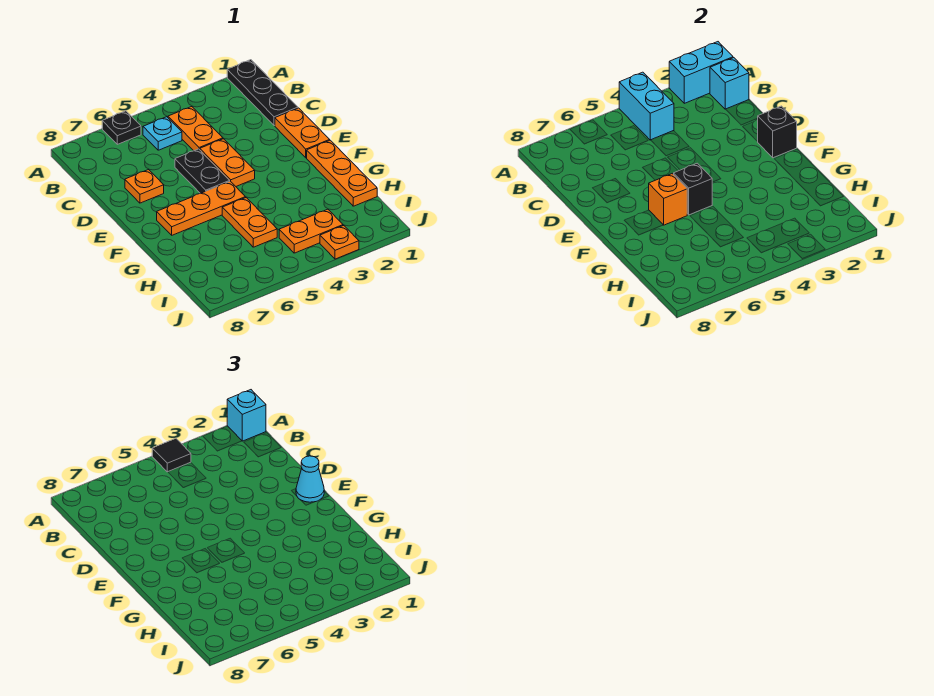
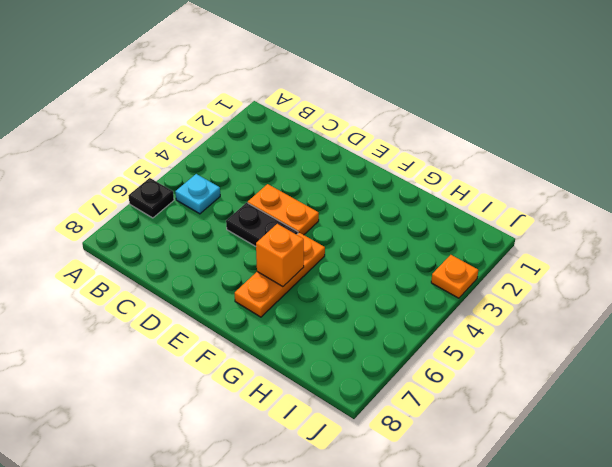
none -> black plate A1:C1 level 1
none -> orange plate B4:C4 level 1
none -> orange plate D1:E1 level 1

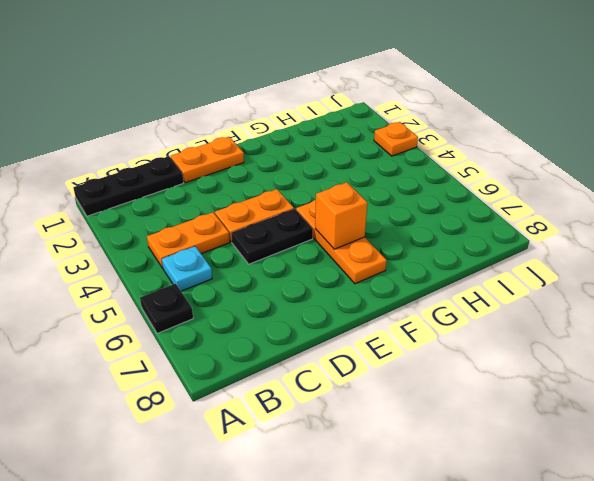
none -> orange plate D7 level 1
none -> orange plate F1:H1 level 1
none -> orange plate G5:H5 level 1

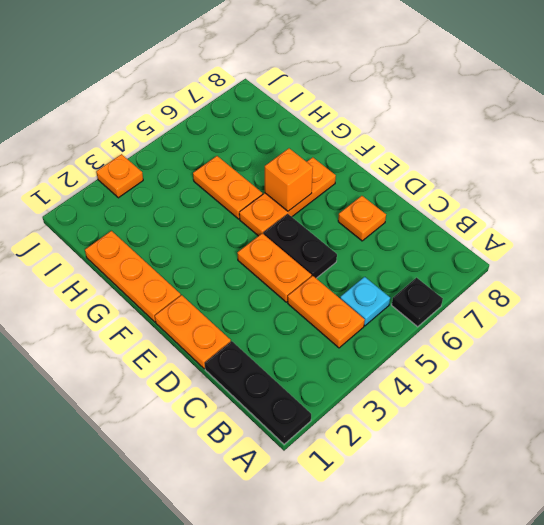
none -> orange plate I3:I4 level 1
none -> cyan brick A1:A2 level 2
none -> cyan brick A4:B4 level 2

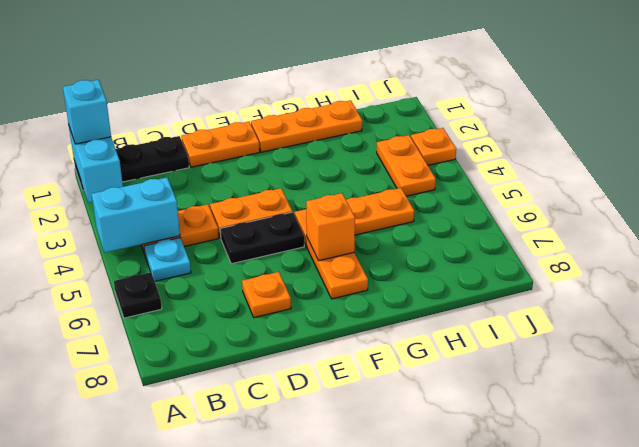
none -> cyan brick B1 level 2
none -> black brick E1 level 2
none -> black brick F5 level 2

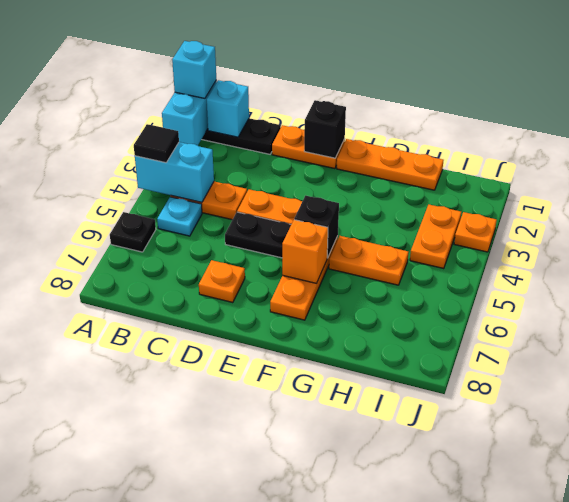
none -> cyan cone E1 level 3

